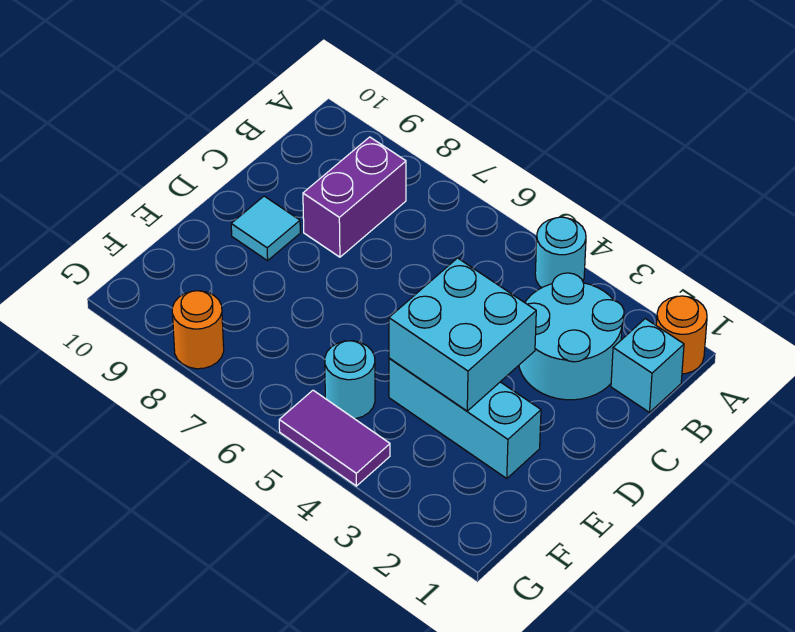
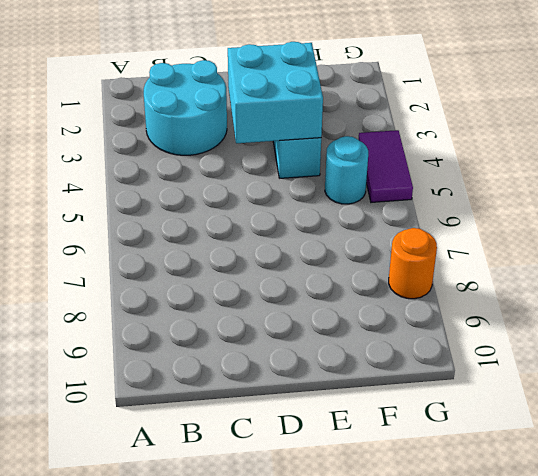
none -> orange round brick A1 level 1
none -> cyan round brick A4 level 1

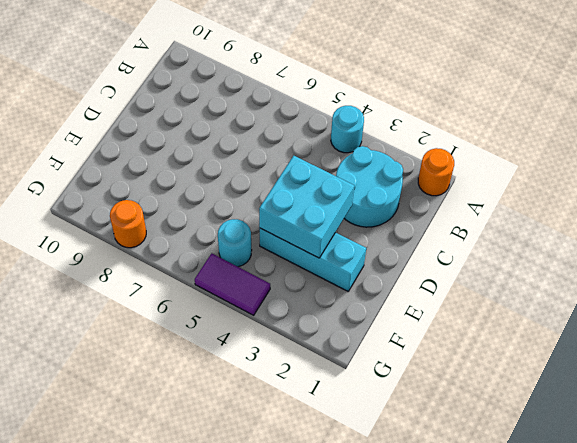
none -> cyan brick B1 level 1
none -> purple brick B8:C8 level 1

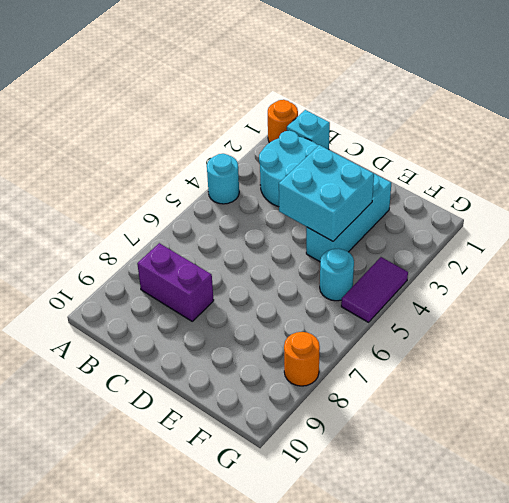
none -> cyan tile D9 level 1

